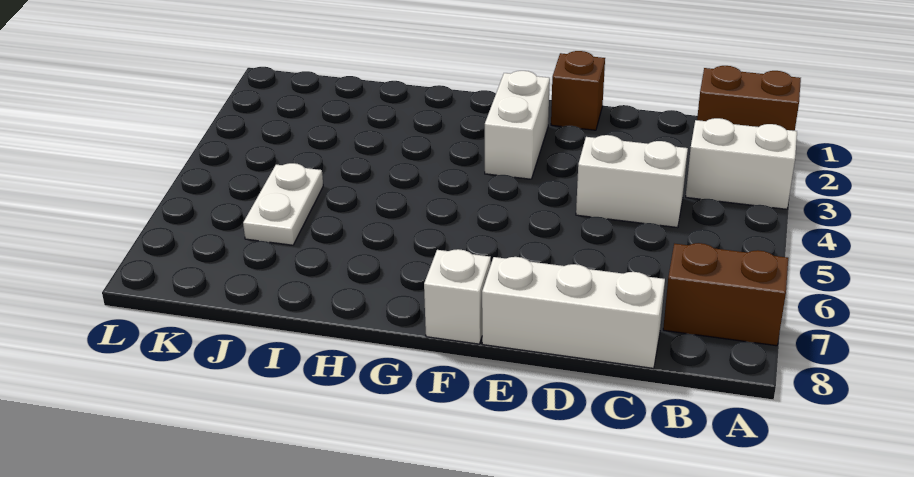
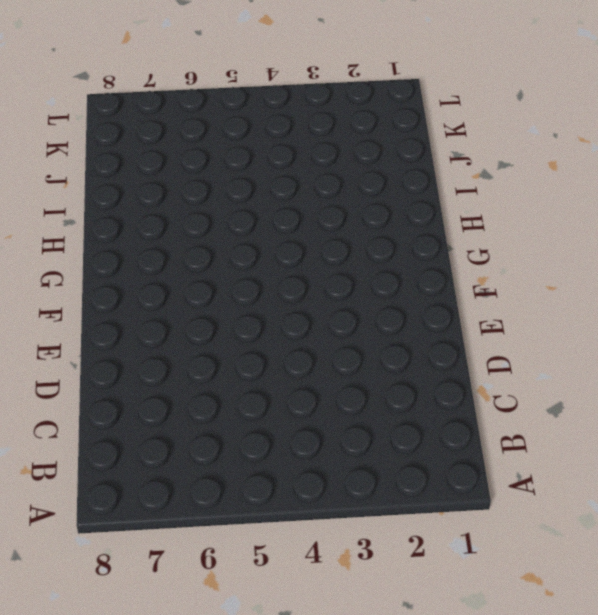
none -> brown brick A1:B1 level 1
none -> white brick A3:B3 level 1

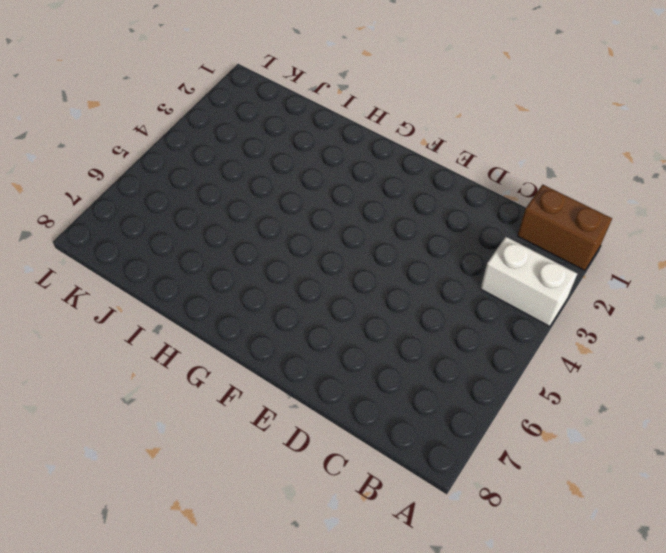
none -> brown brick A7:B7 level 1
none -> white brick C4:D4 level 1

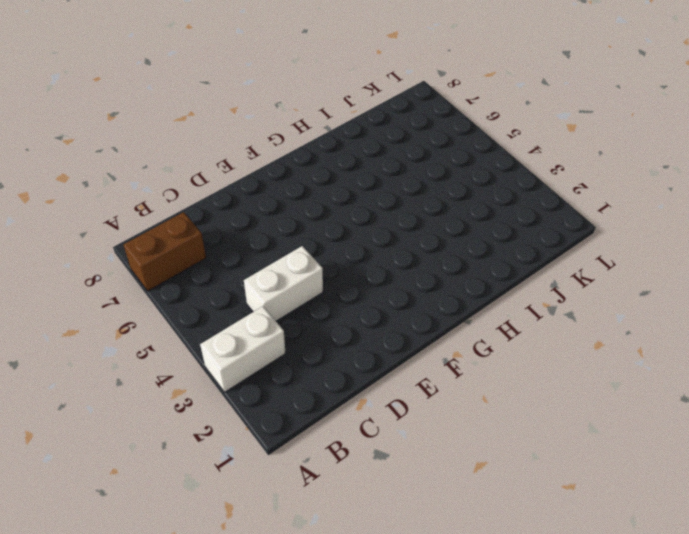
none -> brown brick A1:B1 level 1
none -> white brick C8:E8 level 1

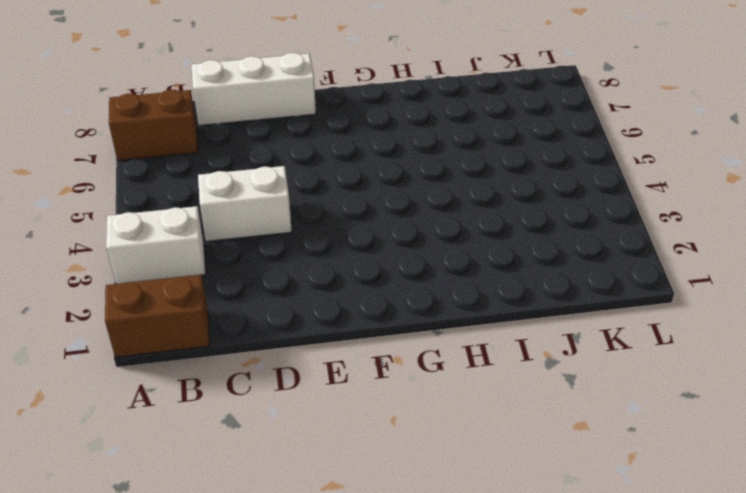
none -> brown brick E1 level 1
none -> white brick F2:F3 level 1

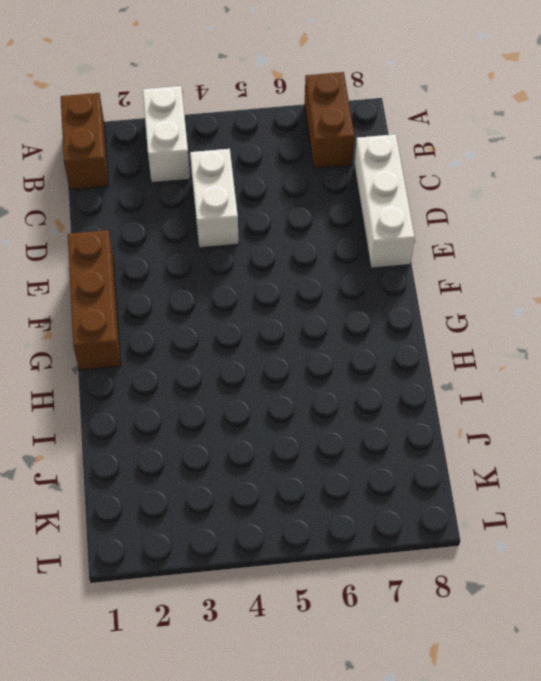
brown brick E1:G1 level 1 -> brown brick E1 level 1
none -> white brick F2:F3 level 1
none -> white brick F8 level 1

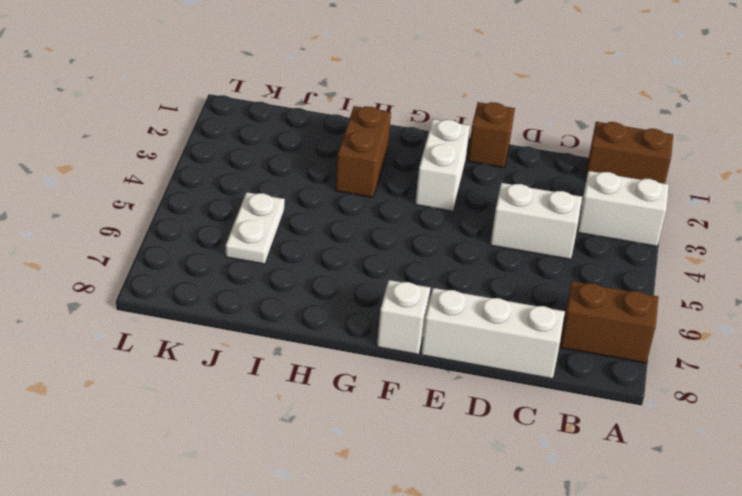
brown brick H2:H3 level 1 -> none

